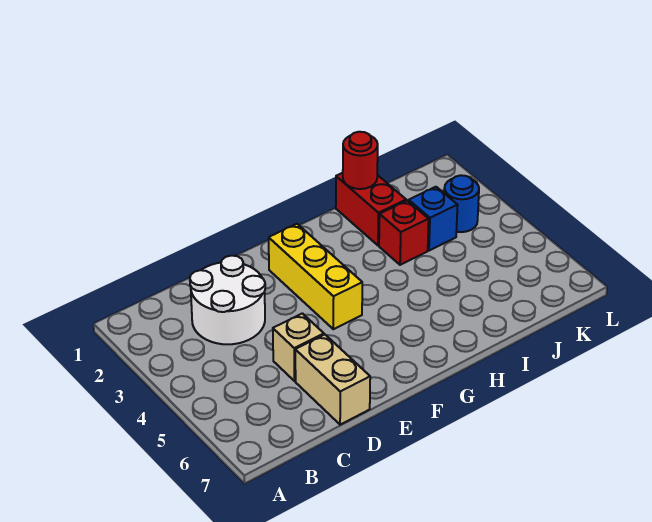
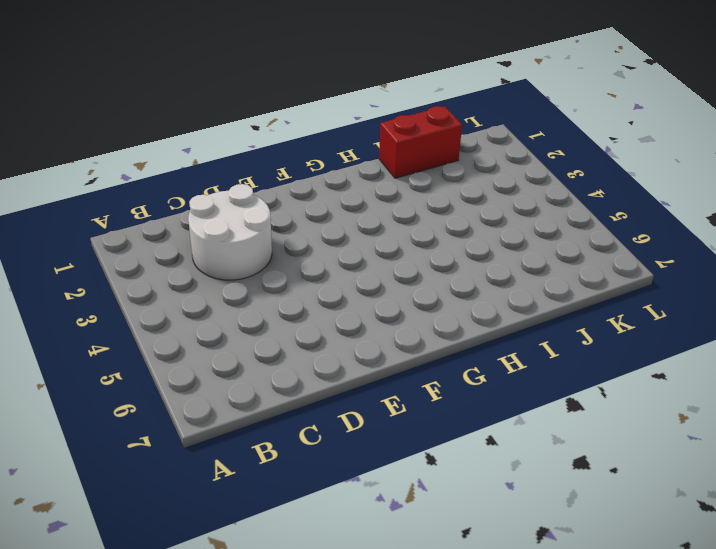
red brick I1:J1 level 1 -> red brick I1:I2 level 1
none -> tan brick D5 level 1
none -> tan brick D6:D7 level 1

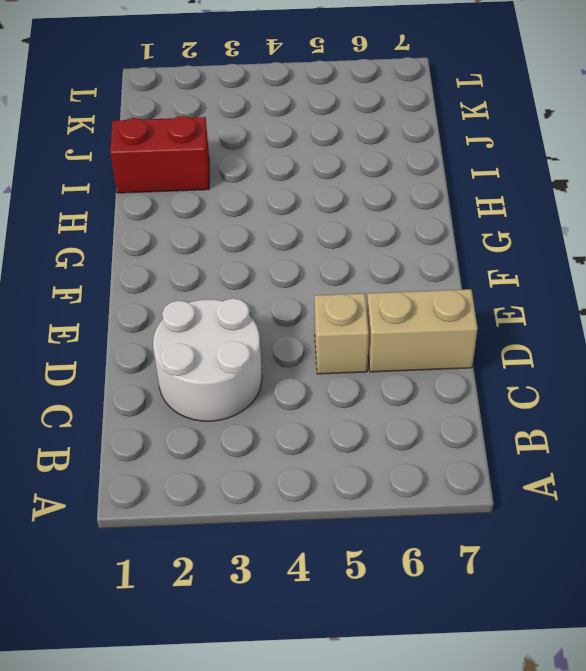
none -> yellow brick F2:F4 level 1
none -> red brick I3 level 1

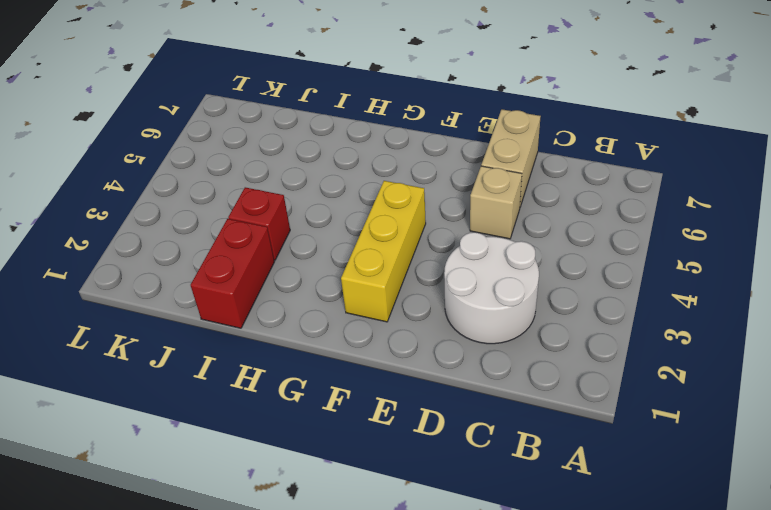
none -> blue brick J3 level 1
none -> blue round brick K3 level 1

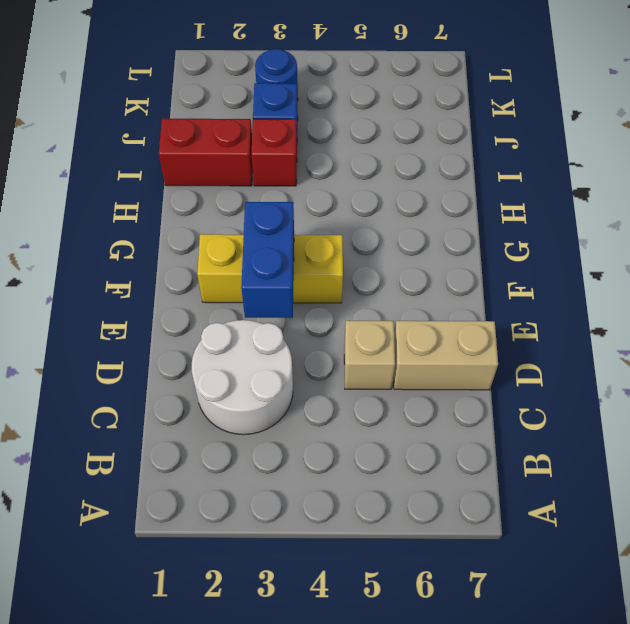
blue brick E3:F3 level 2 -> none
none -> red round brick I1 level 2

